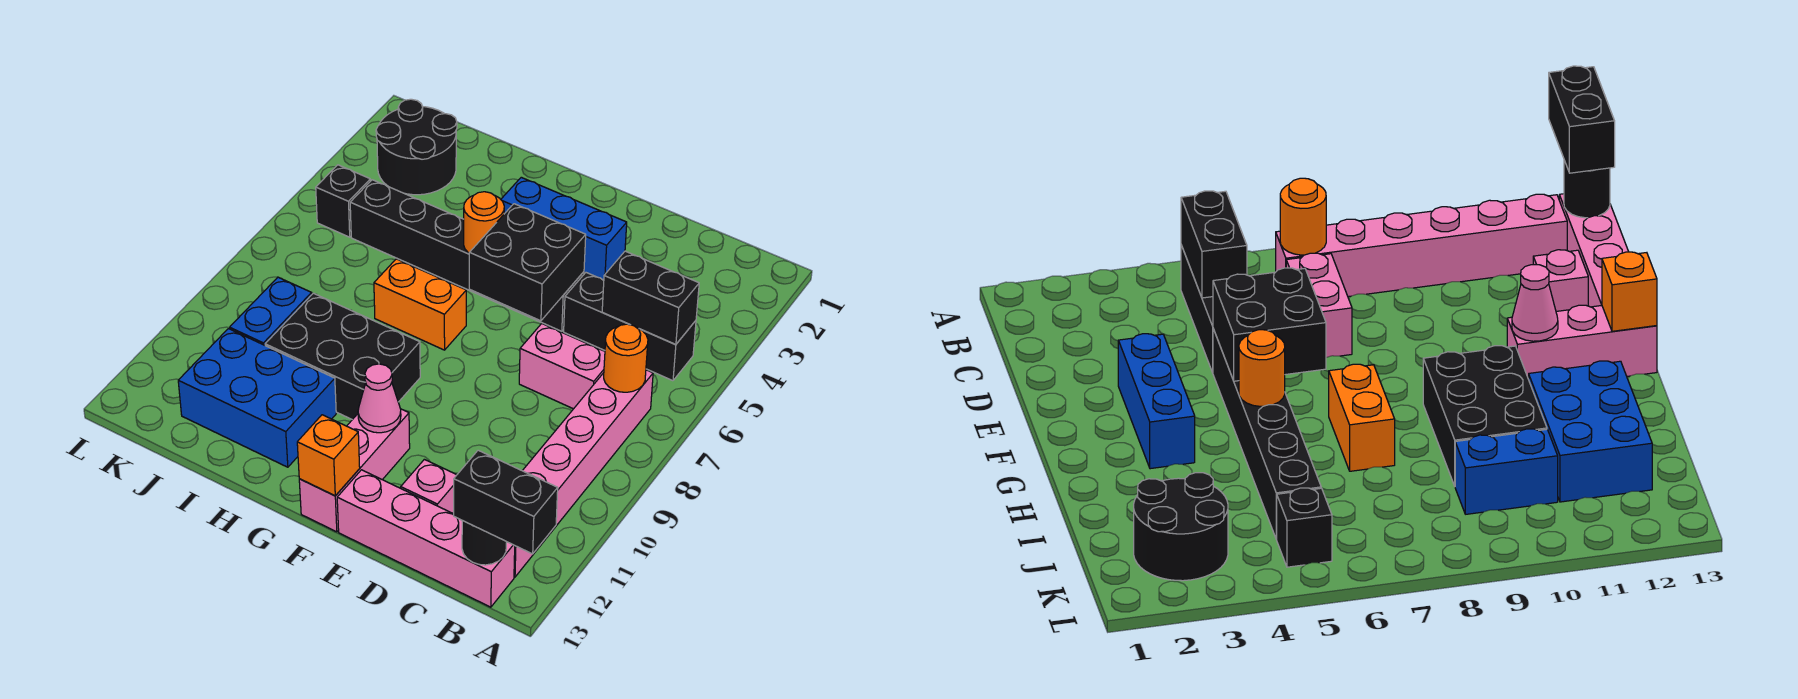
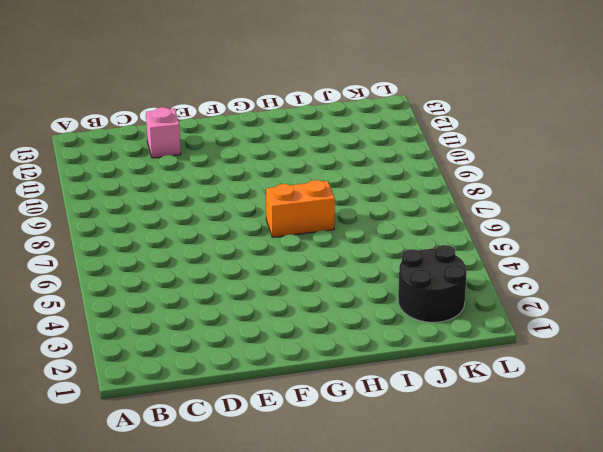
none -> black brick B5:D5 level 1
none -> pink brick B7:B12 level 1
none -> pink brick B13:E13 level 1

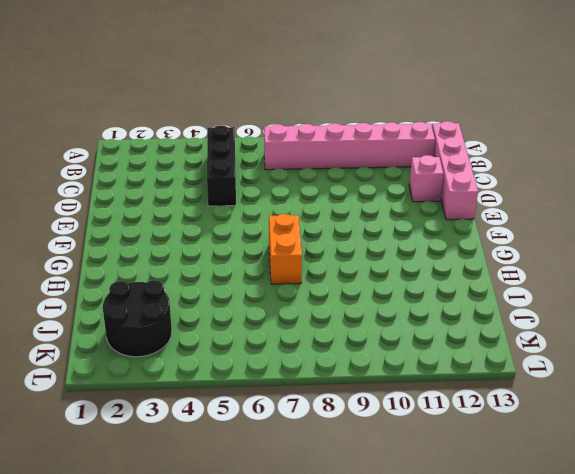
none -> pink brick C7:D7 level 1
none -> blue brick E3:G3 level 1
none -> black brick E5:J5 level 1

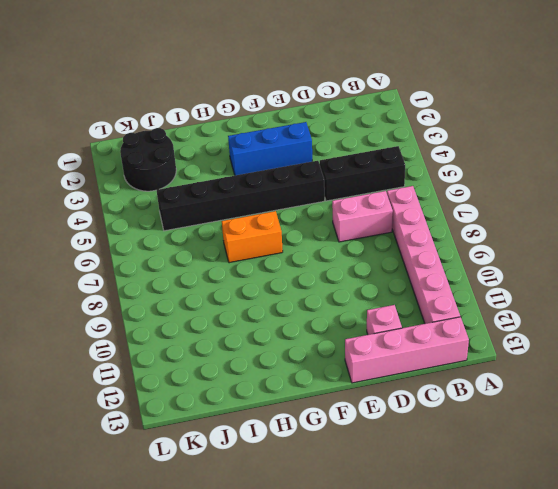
none -> pink brick F11:F13 level 1
none -> black brick G9:I10 level 1
none -> blue brick H11:J12 level 1

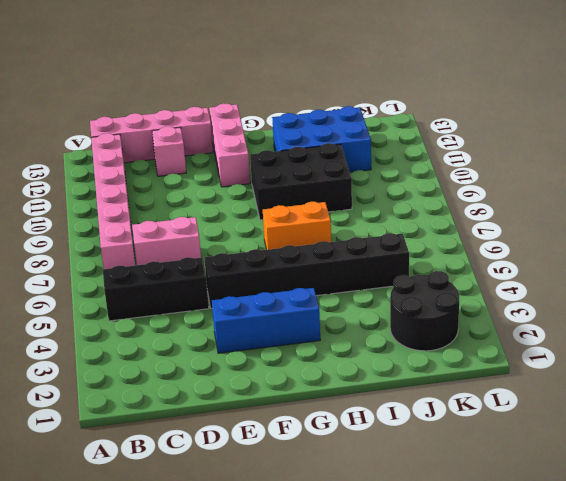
none -> blue brick J9:J10 level 1
none -> black brick K5 level 1
none -> black brick B5:C5 level 2

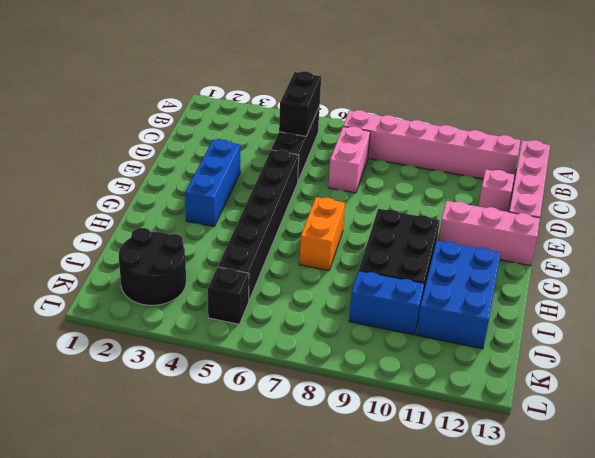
none -> orange round brick B7 level 2
none -> black round brick B13 level 2
none -> black brick E5:F6 level 2

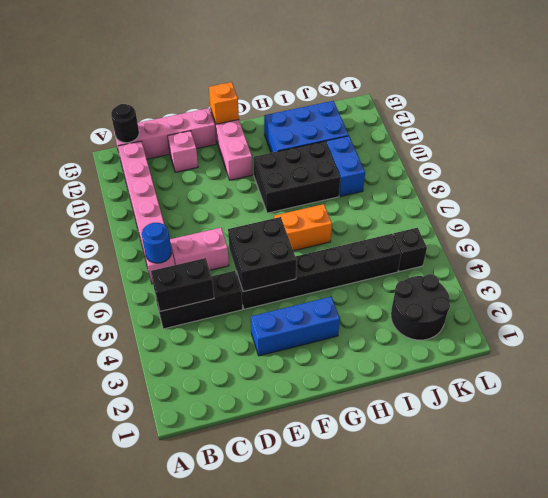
blue round brick B7 level 2 -> orange round brick B7 level 2
none -> pink cone F11 level 2
none -> orange round brick G5 level 2
none -> black brick A13:B13 level 3

